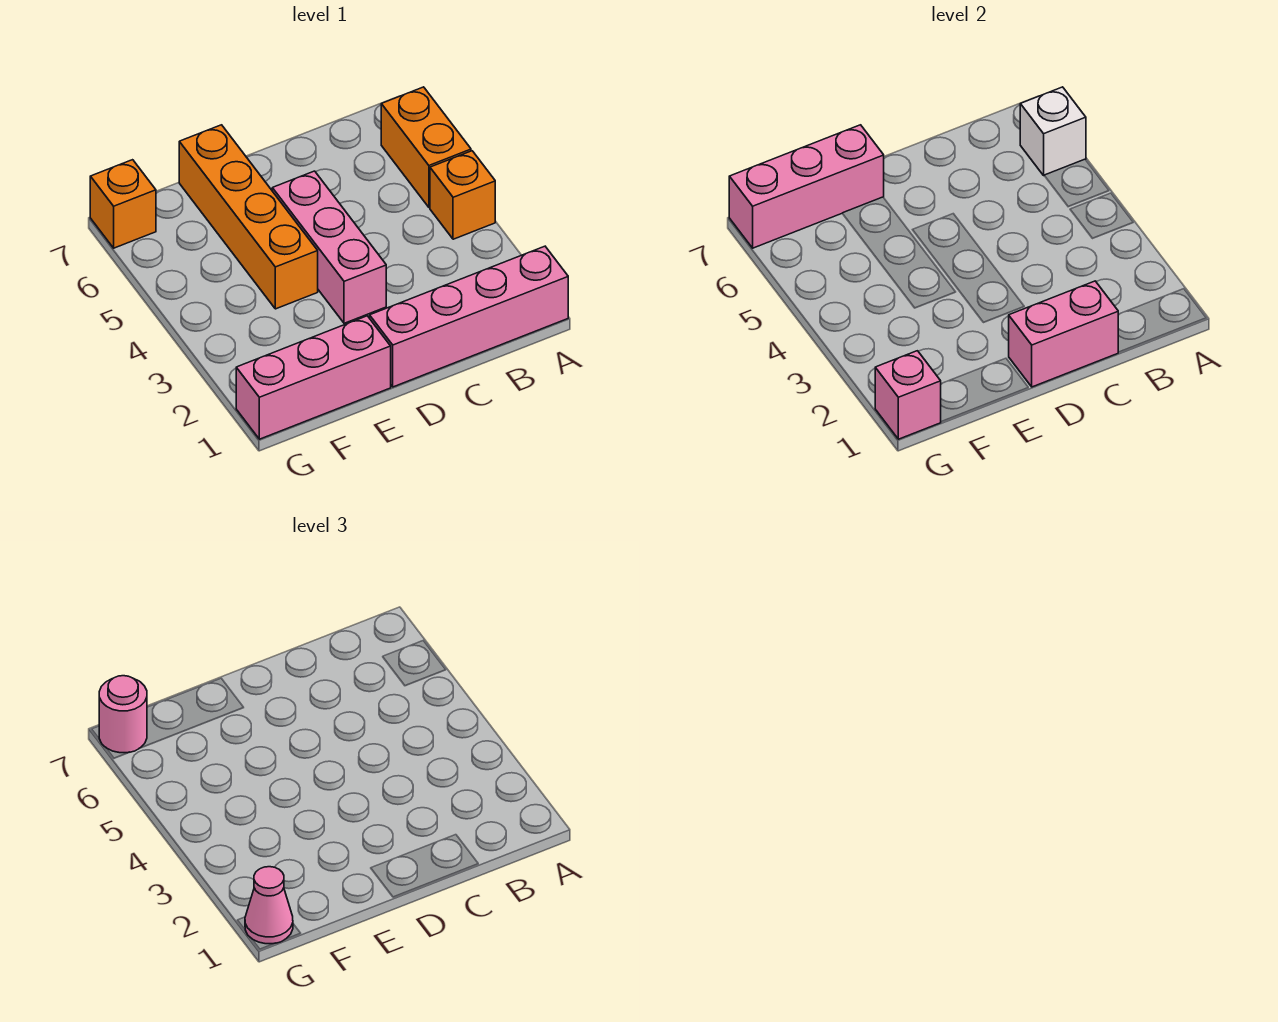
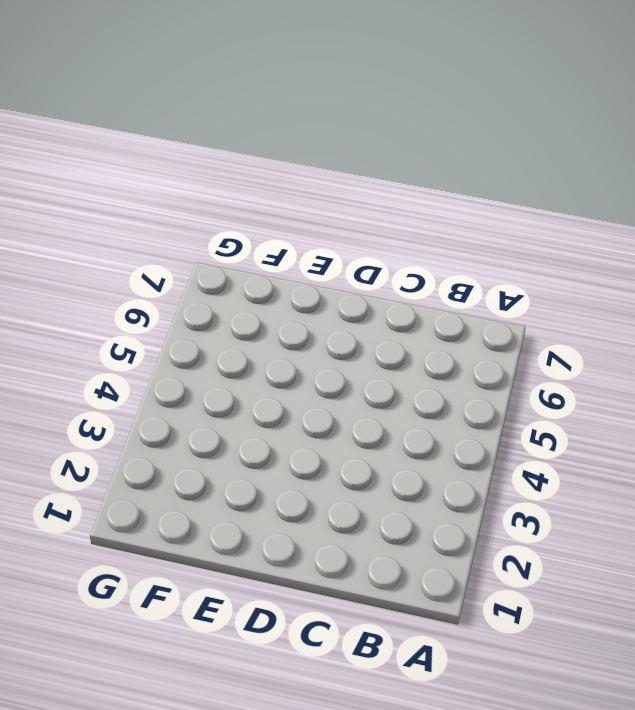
none -> pink brick A1:D1 level 1
none -> orange brick A4 level 1
none -> orange brick A5:A6 level 1

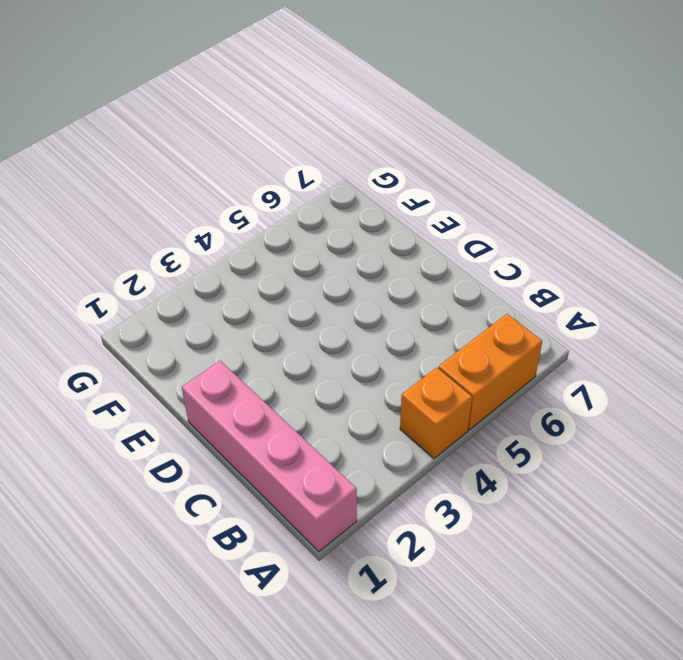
none -> pink brick D3:D5 level 1
none -> pink brick E1:G1 level 1
none -> orange brick E4:E7 level 1

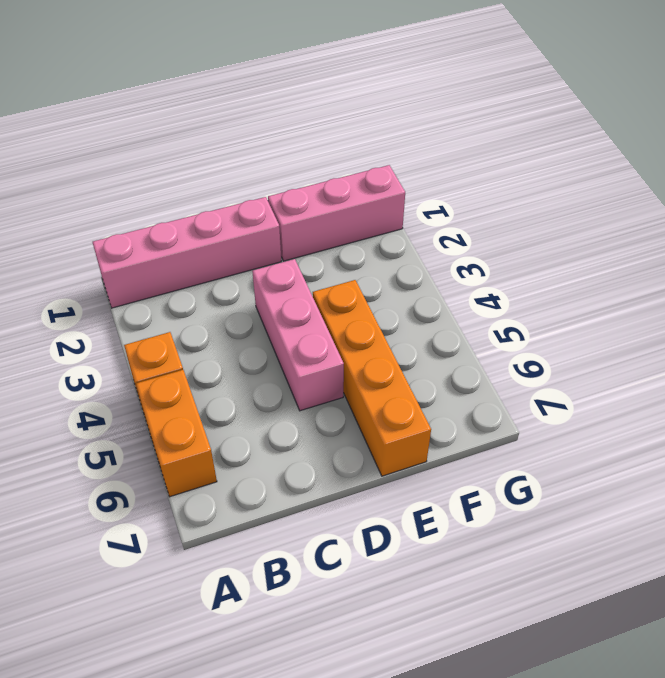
none -> orange brick G7 level 1
none -> white brick A6 level 2
none -> pink brick C1:D1 level 2

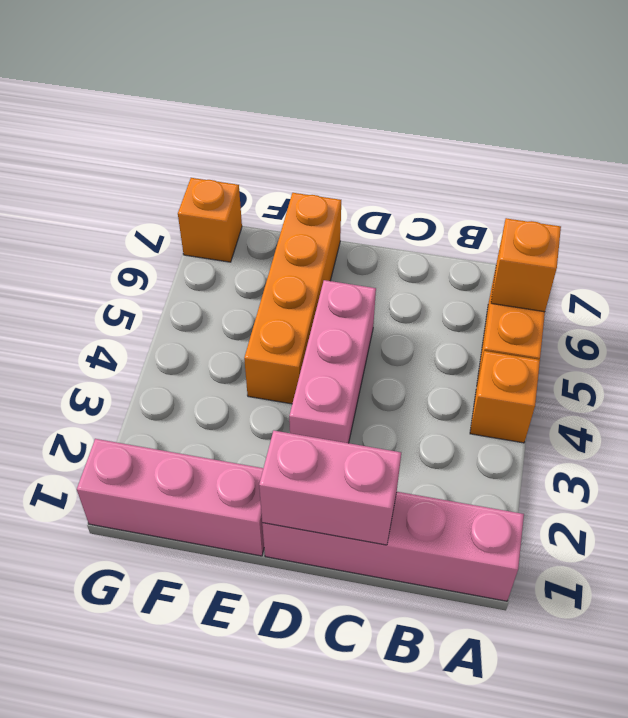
orange brick A6 level 2 -> white brick A6 level 2
none -> pink brick E7:G7 level 2
none -> pink brick G1 level 2
none -> pink cone G1 level 3

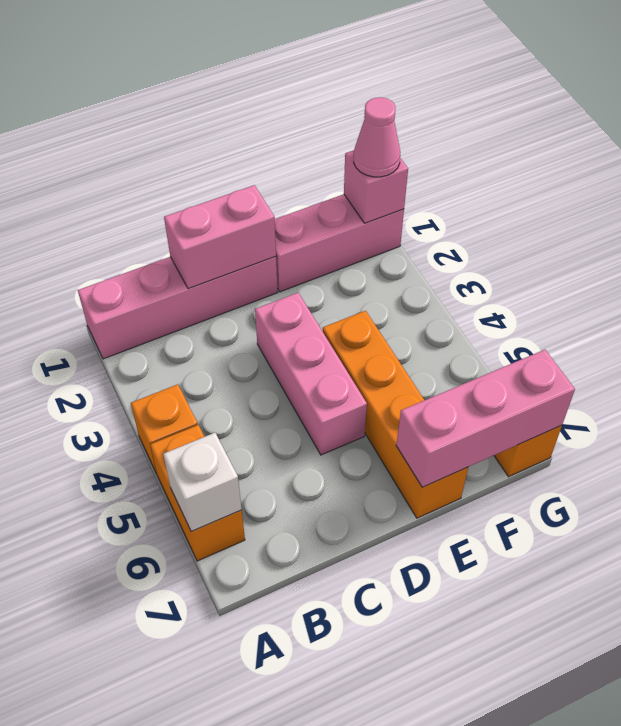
none -> pink round brick G7 level 3

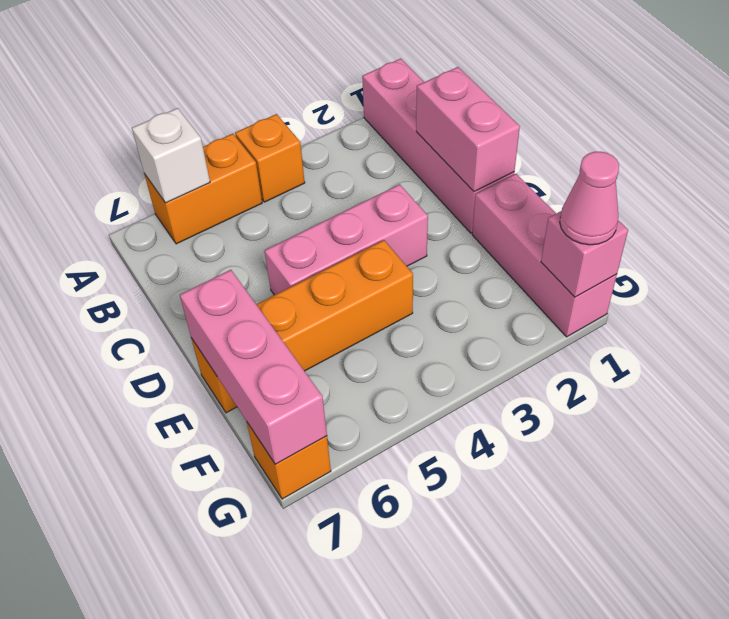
none -> pink round brick G7 level 3

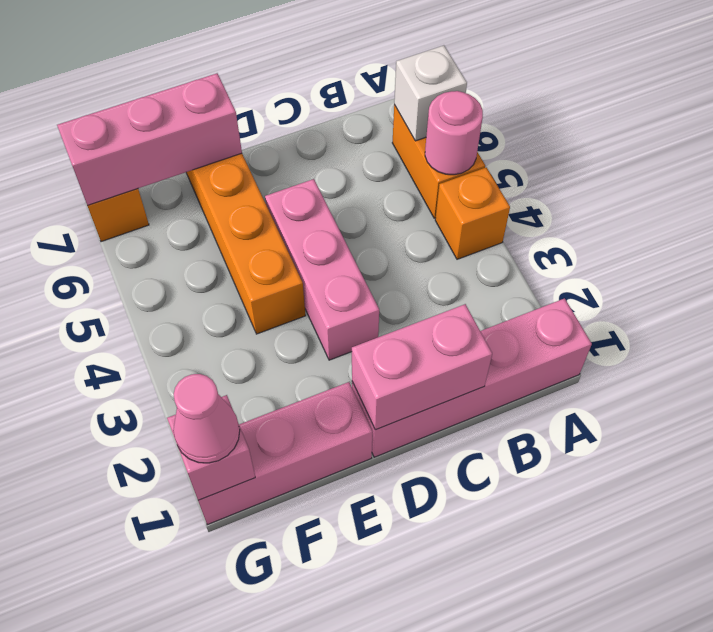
pink round brick A5 level 2 -> pink round brick G7 level 3

